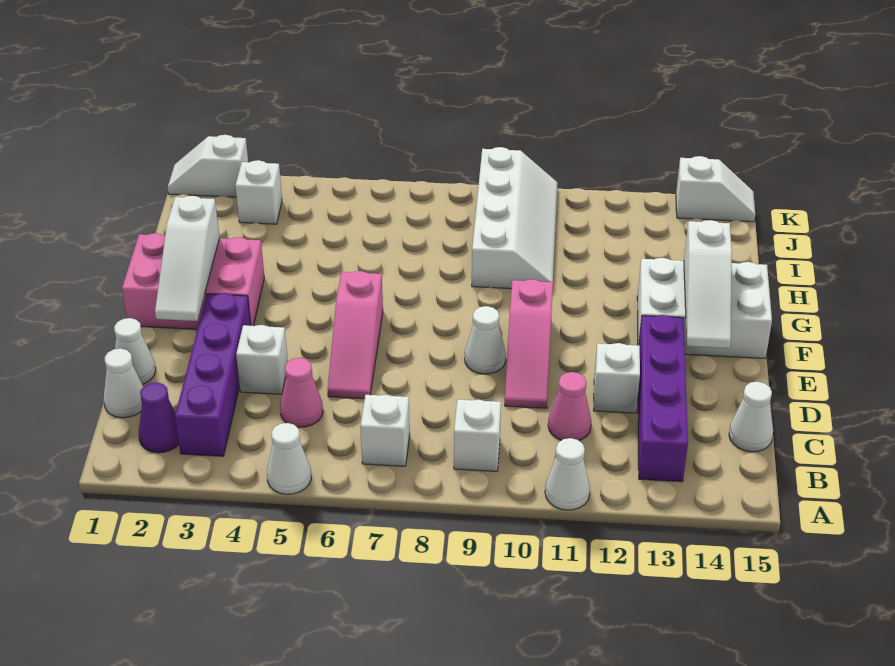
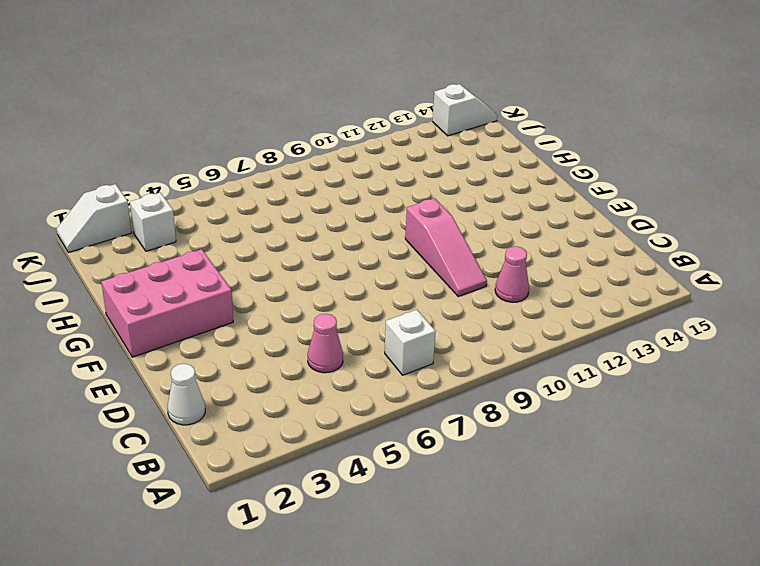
none -> white cone A5 level 1
none -> white cone A11 level 1
none -> purple cone B2 level 1

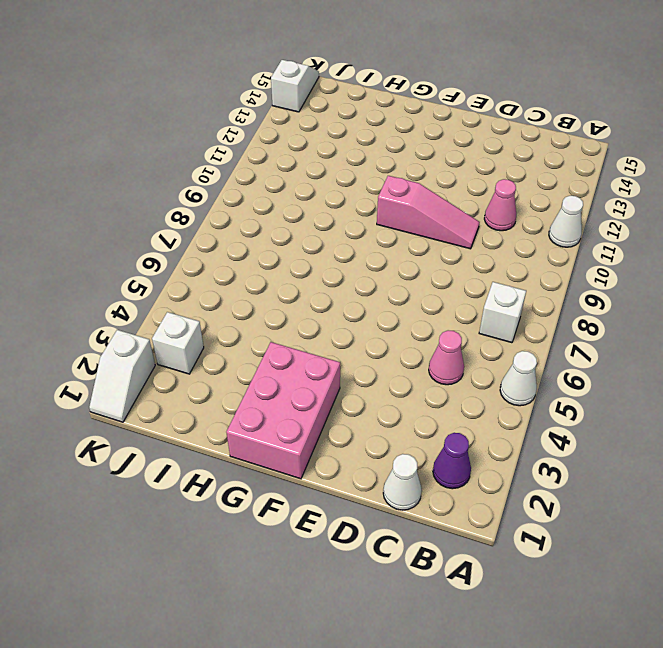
none -> purple brick B3:E3 level 1
none -> white brick B9 level 1
none -> purple brick B13:E13 level 1

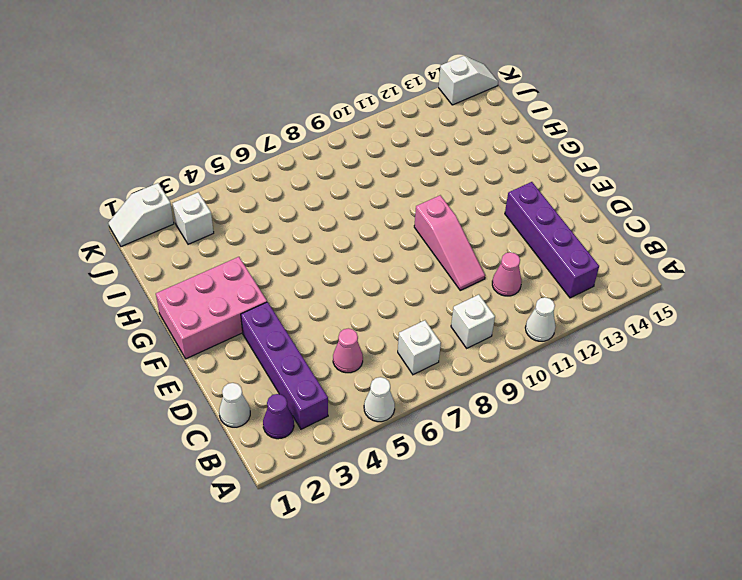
none -> white cone C15 level 1
none -> white cone D1 level 1
none -> white brick D4 level 1

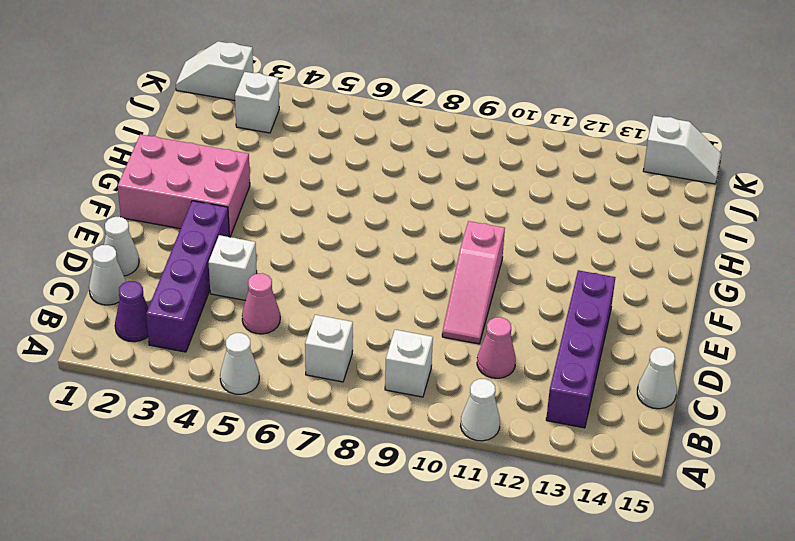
none -> pink slope D6:F6 level 1 top F
none -> white brick D12 level 1
none -> white cone E9 level 1

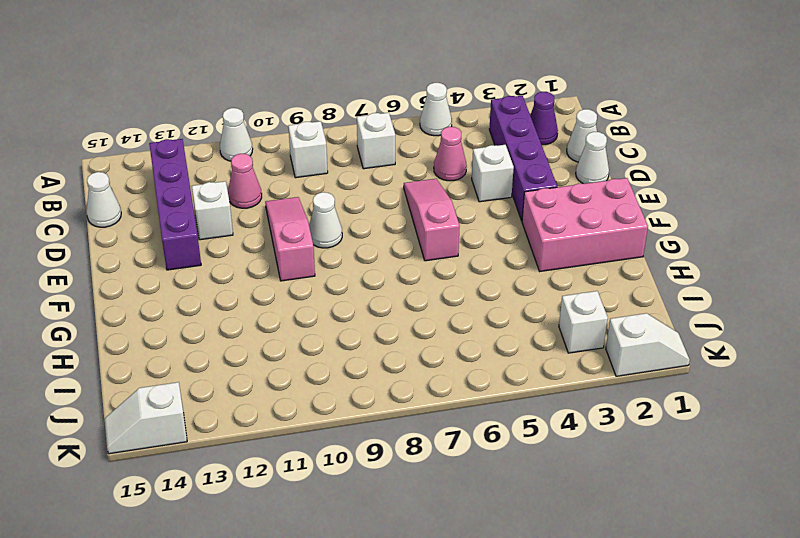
none -> white brick F13:G15 level 1
none -> white slope H9:K10 level 1 top 9
none -> white slope E2:G2 level 2 top G

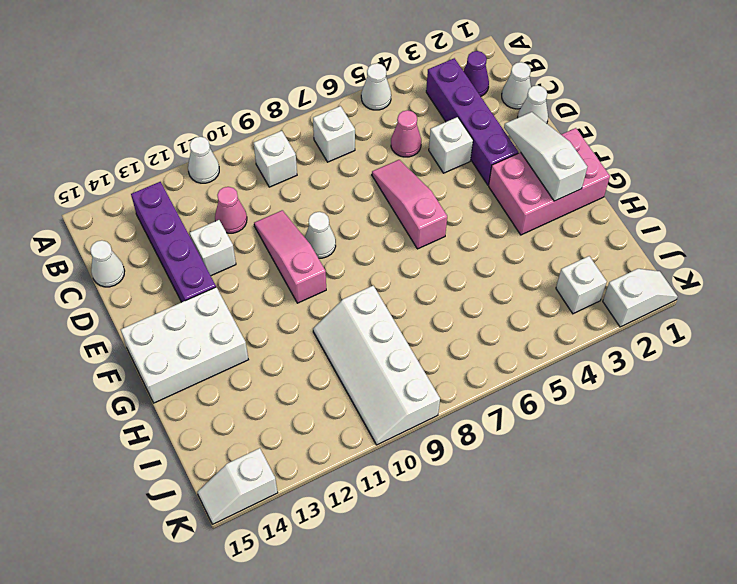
none -> white slope E14:G14 level 2 top G

